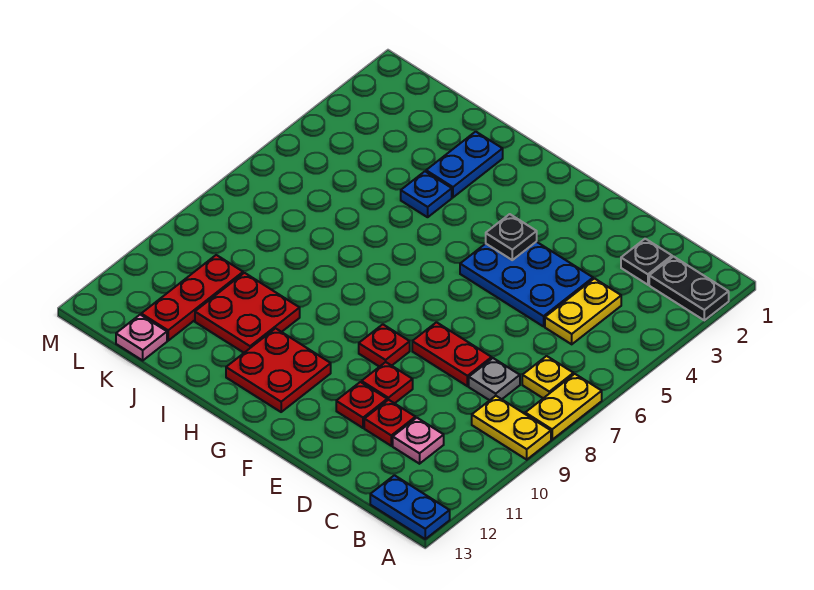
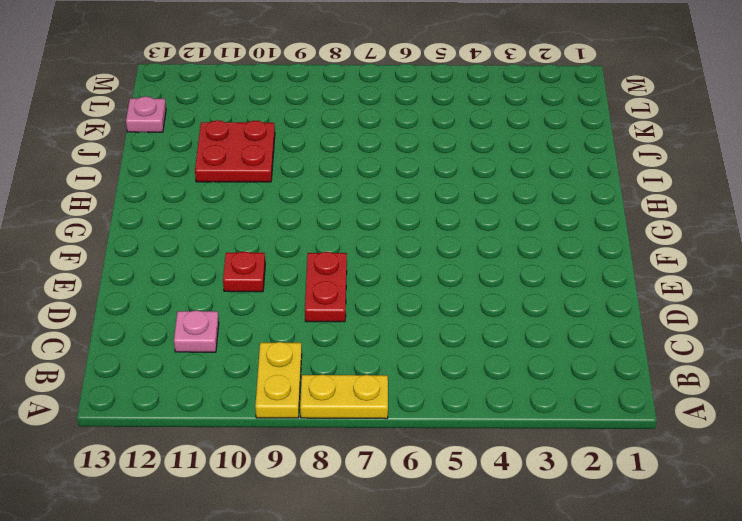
none -> black plate A2:B2 level 1
none -> blue plate A13:B13 level 1
none -> yellow plate B7 level 1

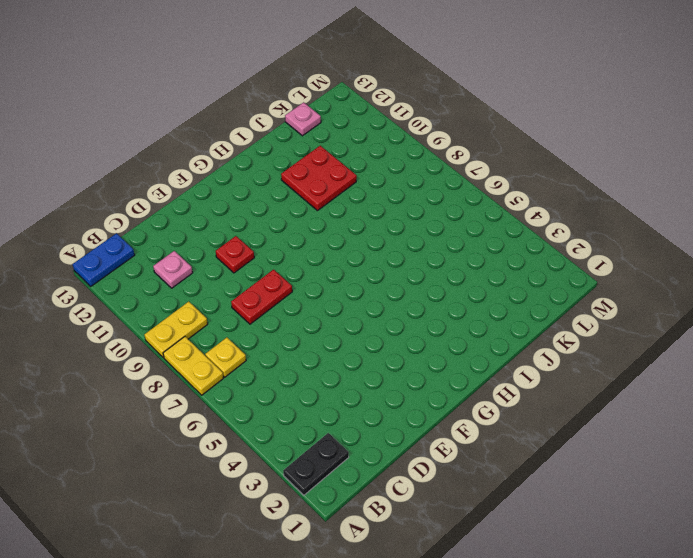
none -> black plate C2 level 1
none -> yellow plate C4:C5 level 1
none -> grey plate C8 level 1

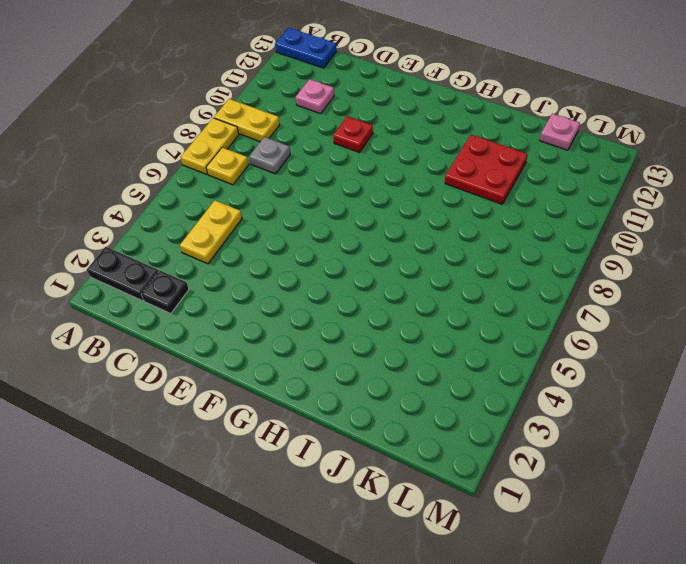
none -> blue plate D4:F5 level 1
none -> red plate D8:E8 level 1
none -> red plate D11 level 1

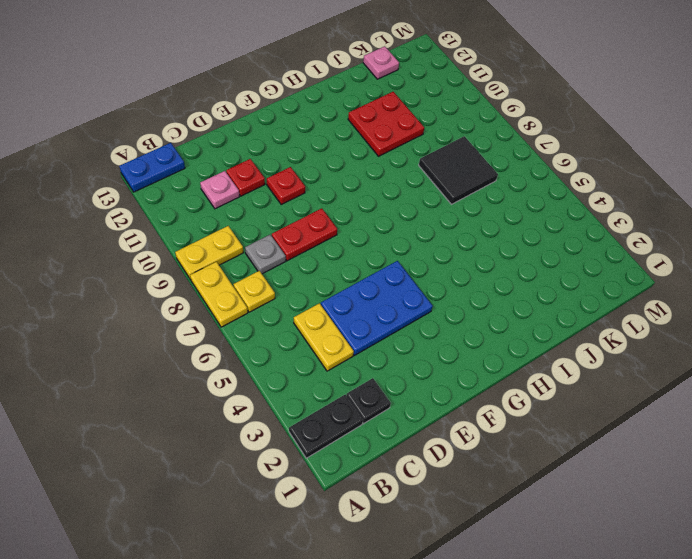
black tile J7:K8 level 1 -> none
none -> red plate E11 level 1
none -> red plate F9 level 1
none -> red plate G11:H12 level 1

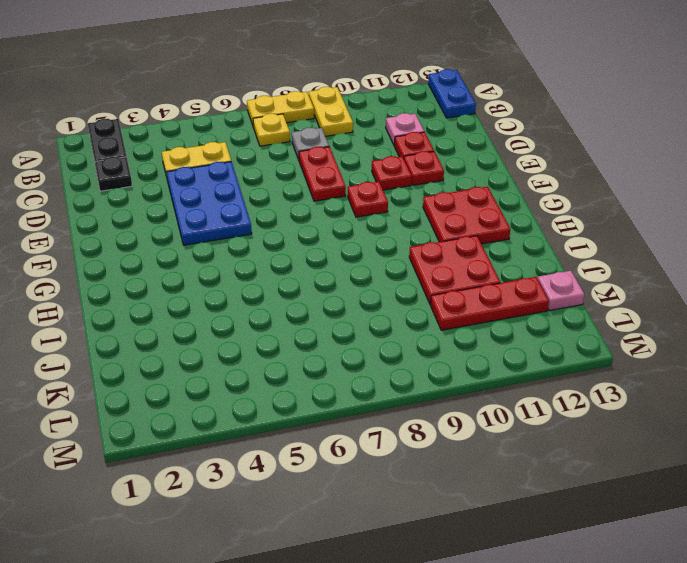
none -> blue plate I2:I3 level 1
none -> blue plate I4 level 1
none -> black plate F4 level 2

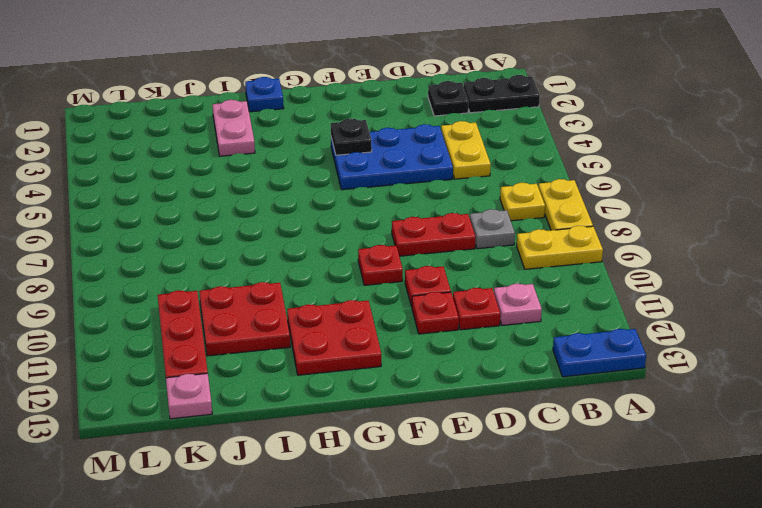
blue plate H1 level 1 -> blue plate I4 level 1
pink plate I2:I3 level 1 -> blue plate I2:I3 level 1

